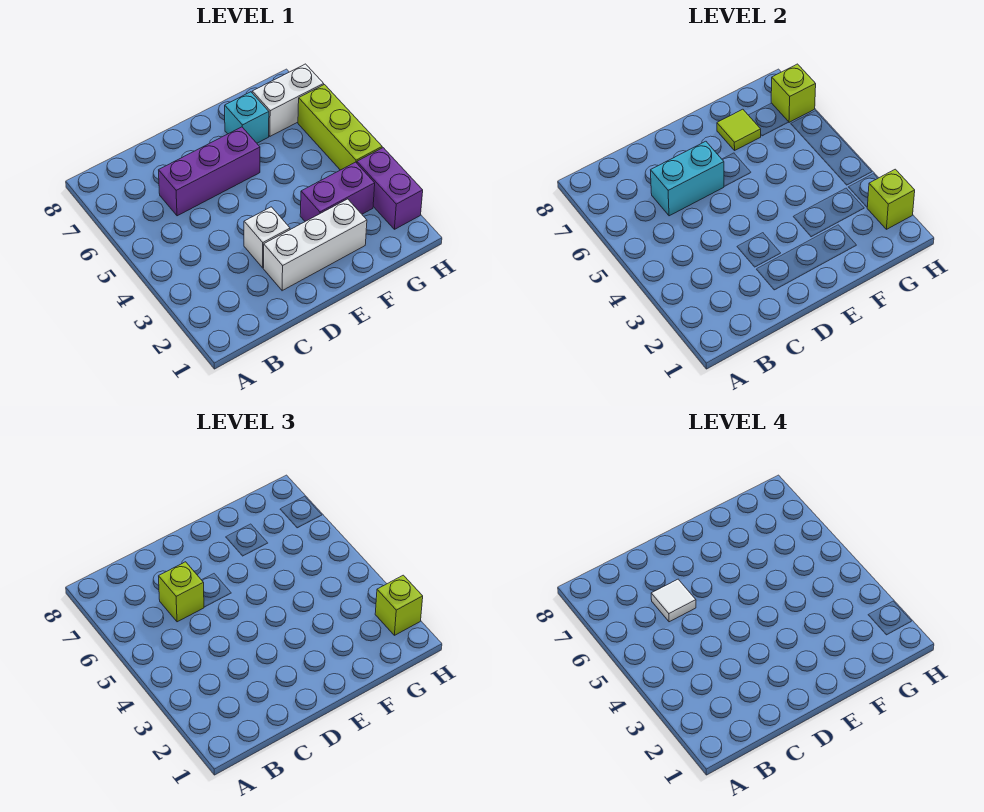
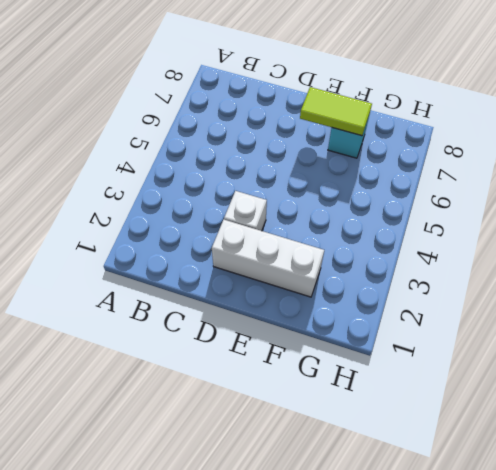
lime tile E7:F7 level 2 -> lime tile F7 level 2
none -> purple brick C6:E6 level 1
none -> purple brick F3:G3 level 1
none -> white brick G7:H7 level 1

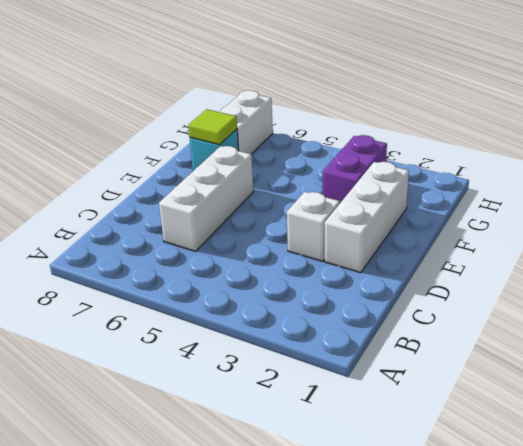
white brick C6:E6 level 1 -> purple brick C6:E6 level 1
none -> purple brick H2:H3 level 1
none -> lime brick H4:H6 level 1
none -> cyan brick C6:D6 level 2

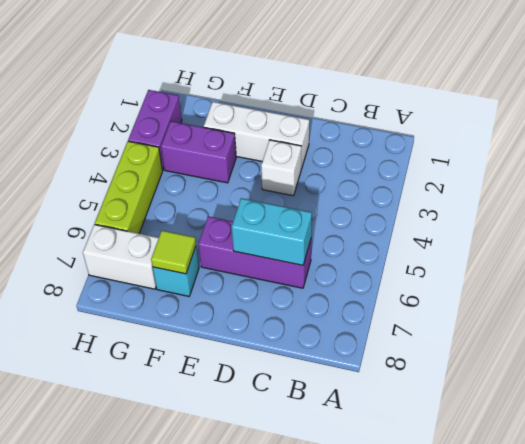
none -> lime brick H2 level 2
none -> lime brick H7 level 2
none -> lime brick C6 level 3

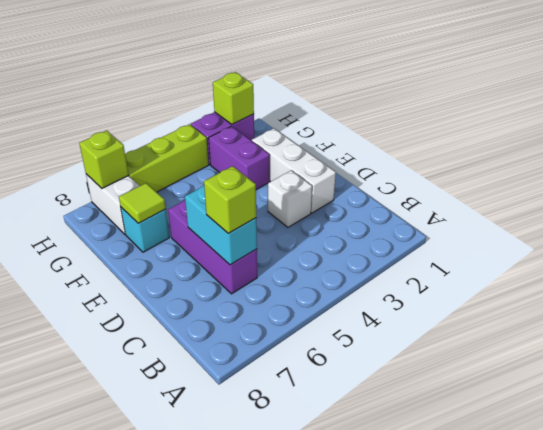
none -> lime brick H2 level 3
none -> white tile C6 level 4

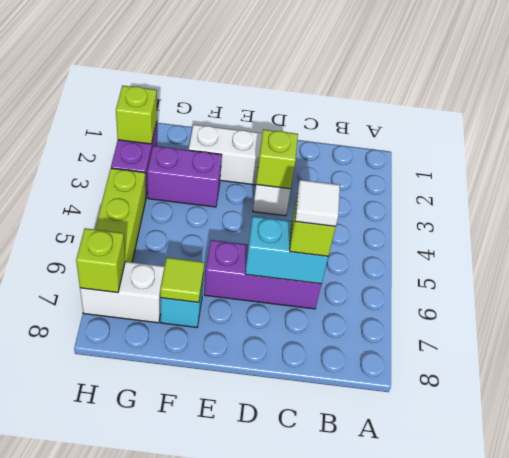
lime brick D3 level 2 -> lime brick H2 level 3

